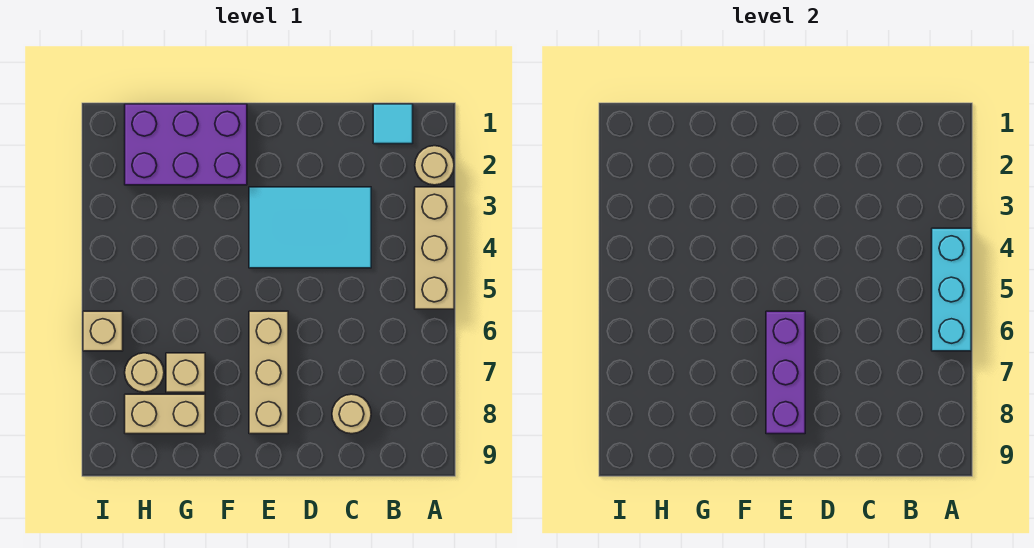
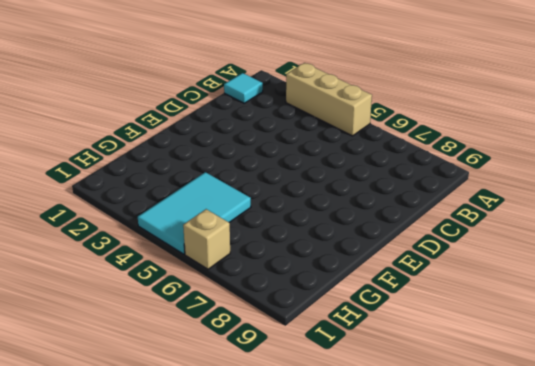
cyan tile G4:I5 level 1 -> cyan tile C3:E4 level 1
none -> tan round brick A2 level 1
none -> tan round brick C8 level 1
none -> tan brick E6:E8 level 1

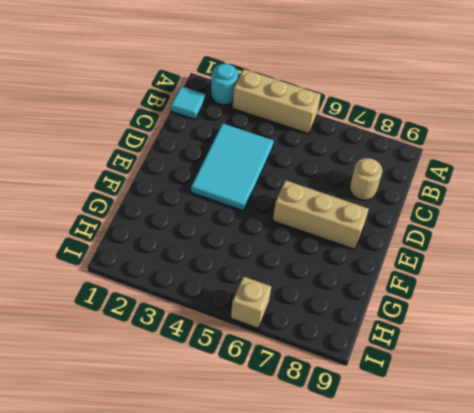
cyan round brick A2 level 1 -> tan round brick A2 level 1
none -> purple brick F1:H2 level 1
none -> tan brick G7 level 1
none -> tan brick G8:H8 level 1

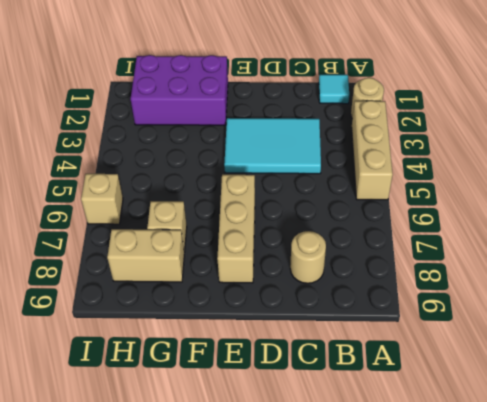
none -> tan round brick H7 level 1
none -> cyan brick A4:A6 level 2
none -> purple brick E6:E8 level 2

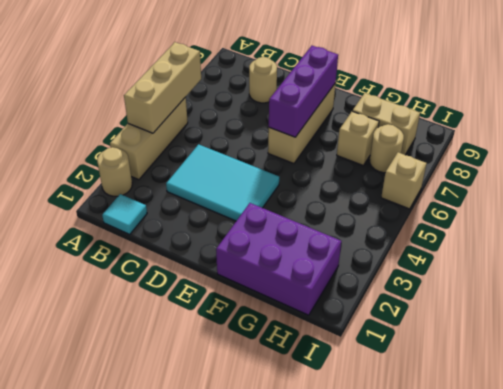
tan brick A4:A6 level 2 -> cyan brick A4:A6 level 2

